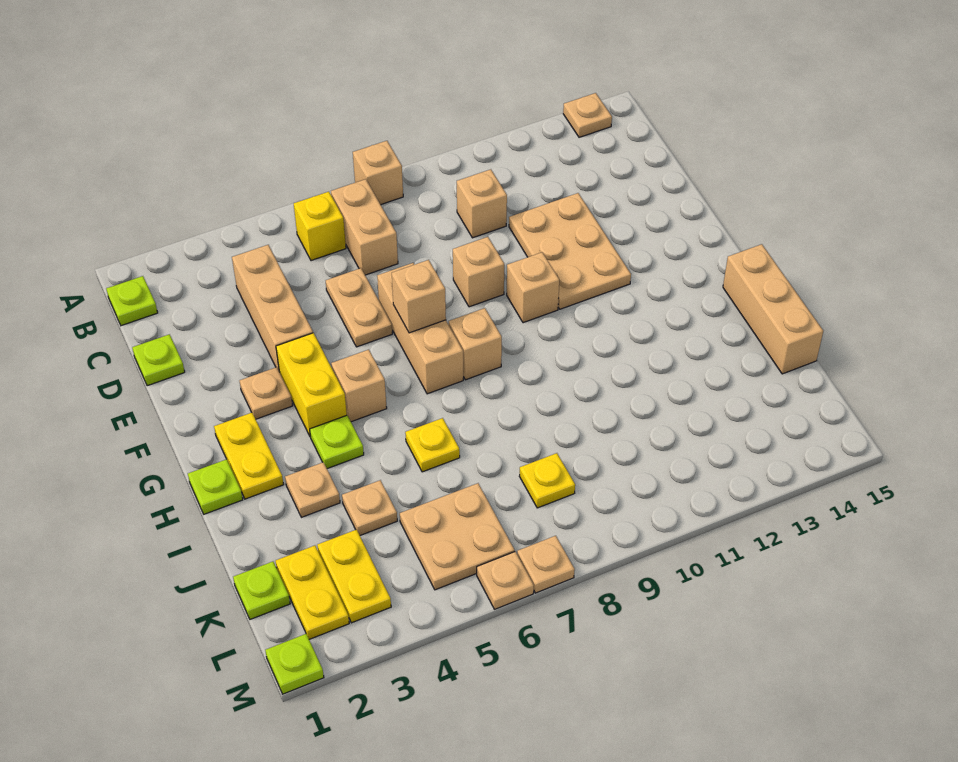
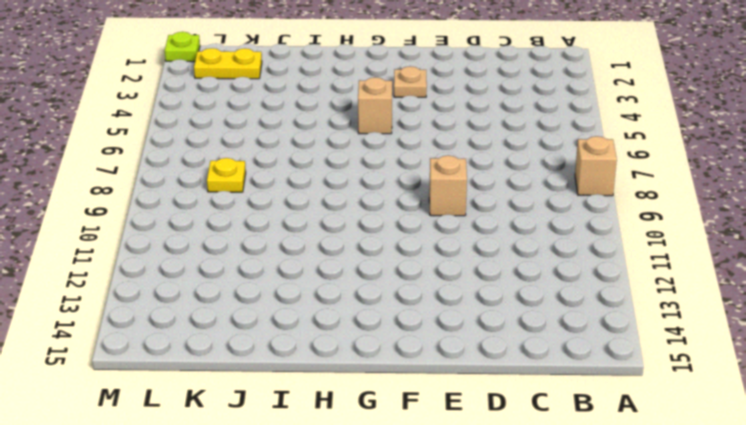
none -> tan plate A14 level 1
none -> lime plate B1 level 1
none -> yellow brick B6 level 1
none -> tan brick B7:C7 level 1

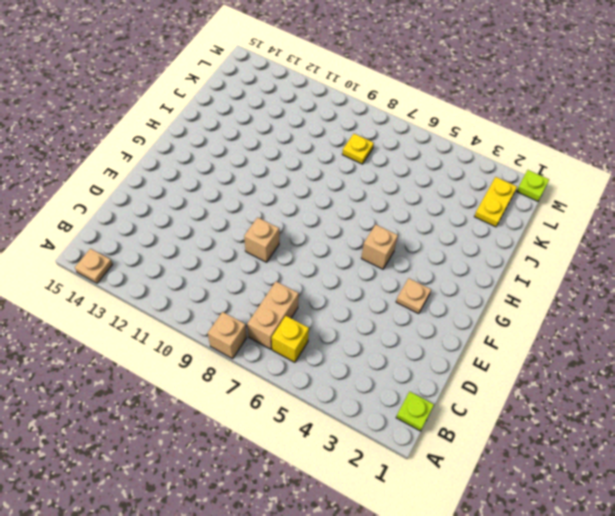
none -> tan brick C4:E4 level 1
none -> tan brick C10 level 1
none -> lime plate D1 level 1
none -> tan plate D6:E6 level 1

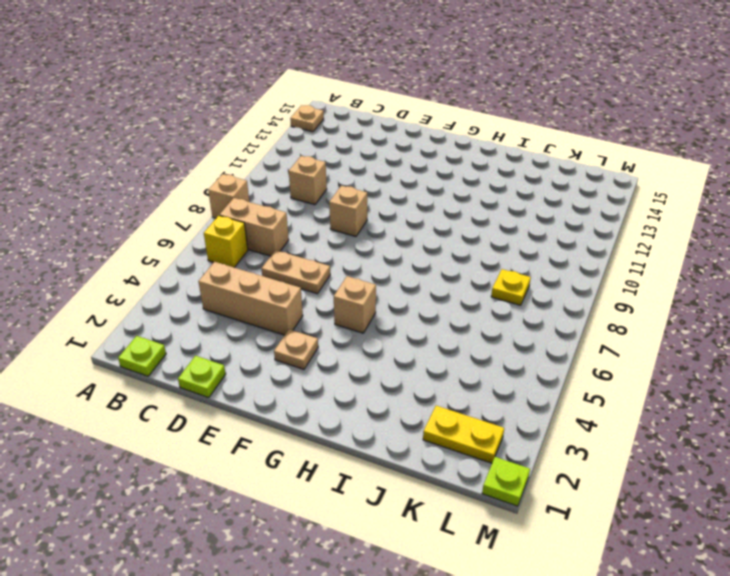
none -> tan plate D11:F12 level 1
none -> tan brick E7:G7 level 1
none -> yellow brick F4:G4 level 1
none -> tan brick F10 level 1

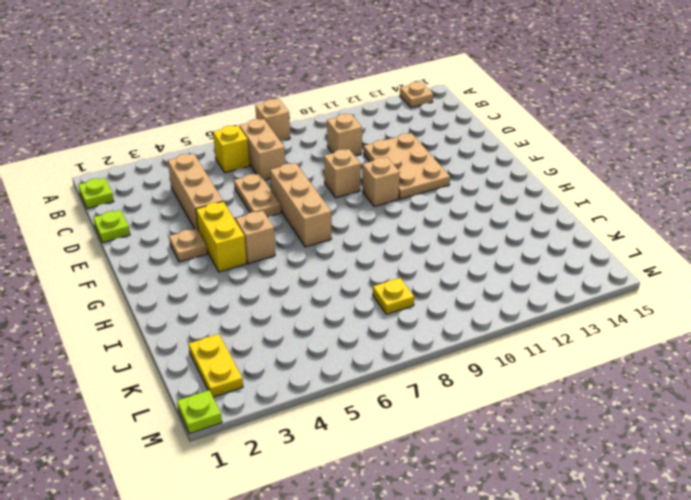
none -> yellow plate G2:H2 level 1
none -> tan brick G8 level 1
none -> lime plate H1 level 1
none -> lime plate H4 level 1

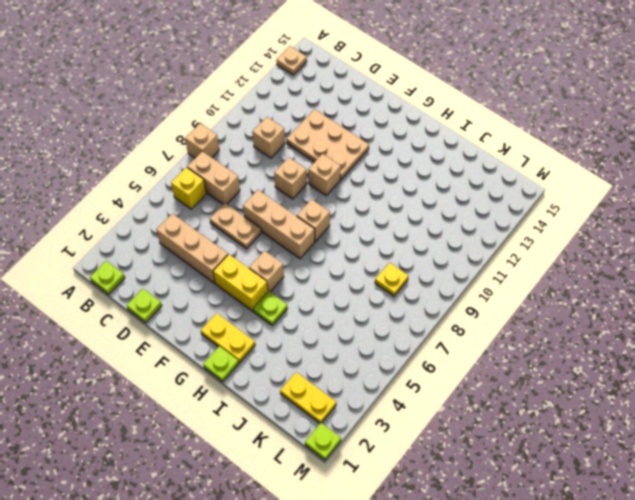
none -> tan plate F3 level 1
none -> tan brick H15:J15 level 1
none -> tan plate I3 level 1
none -> yellow plate I6 level 1

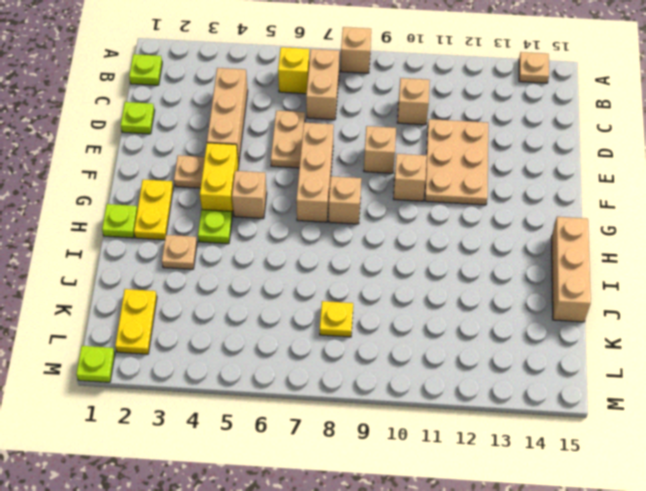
none -> yellow plate I6 level 1
none -> tan plate J4 level 1
none -> lime plate K1 level 1
none -> yellow plate K3:L3 level 1

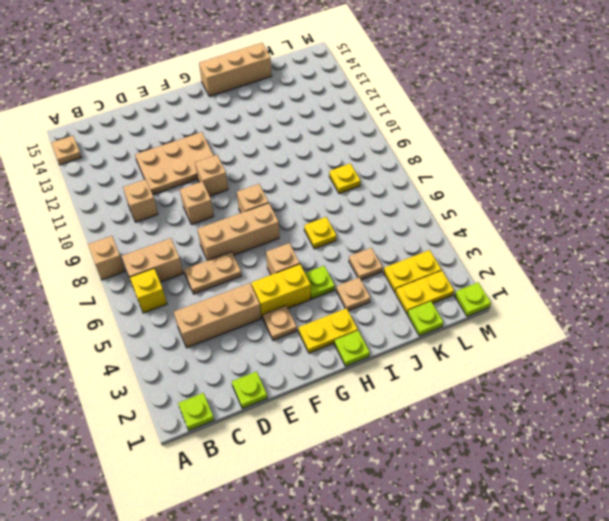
none -> tan plate K5:L6 level 1
none -> tan plate M6 level 1
none -> tan plate M7 level 1
none -> tan brick F7 level 2

